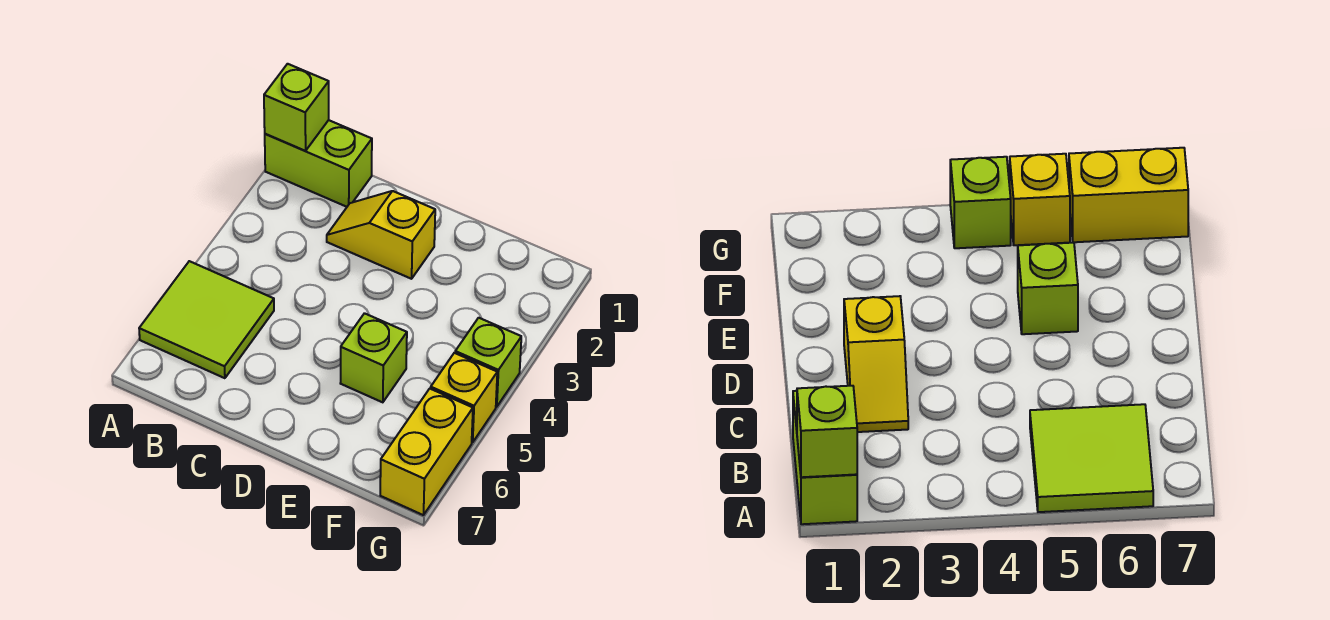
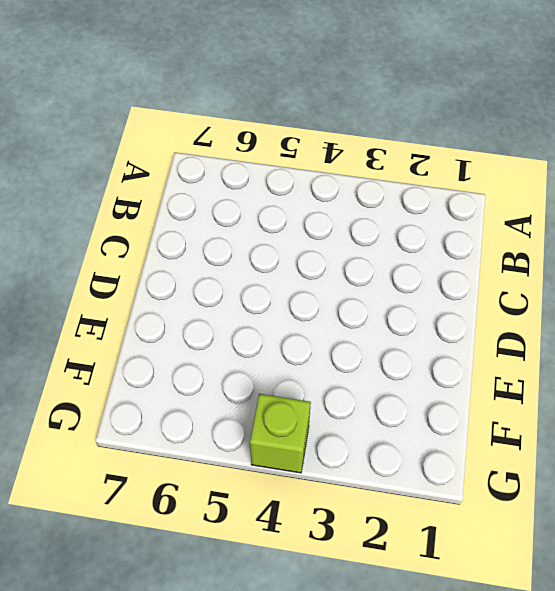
none -> lime brick A1:B1 level 1
none -> lime tile A5:B6 level 1

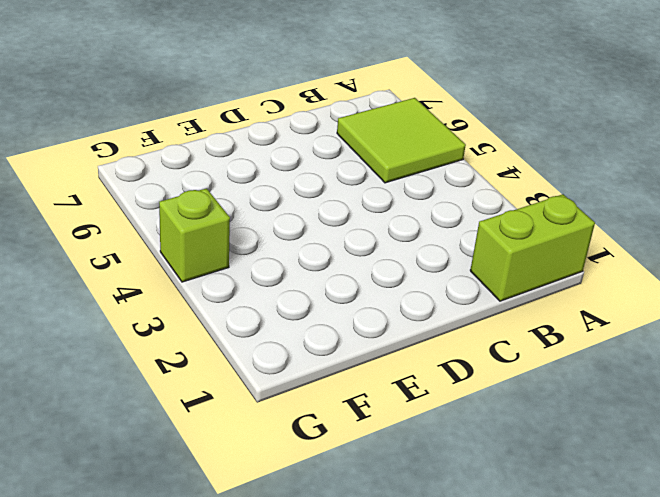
none -> yellow slope C2:D2 level 1 top D
none -> lime brick E5 level 1

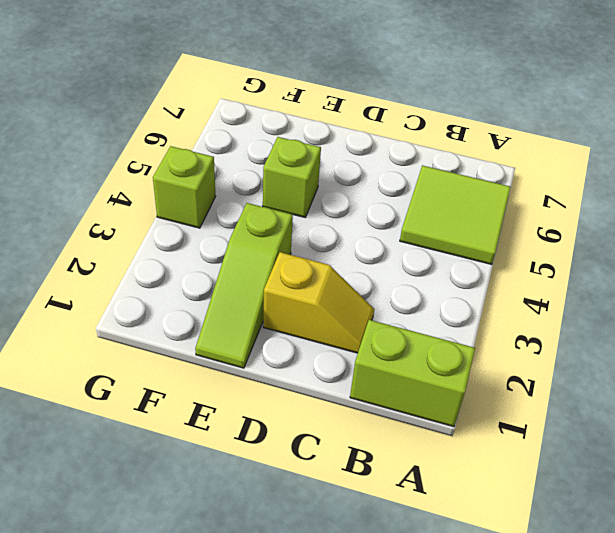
lime slope E1:E3 level 1 top 3 -> none
none -> yellow brick G5 level 1
none -> yellow brick G6:G7 level 1

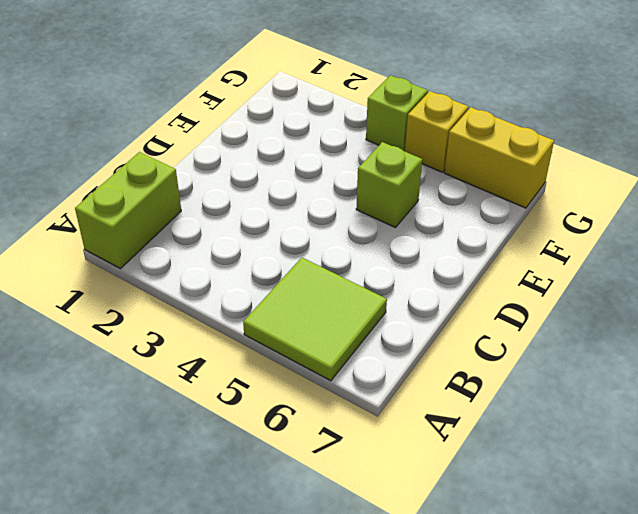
none -> yellow slope C2:D2 level 1 top D
none -> lime brick A1 level 2

